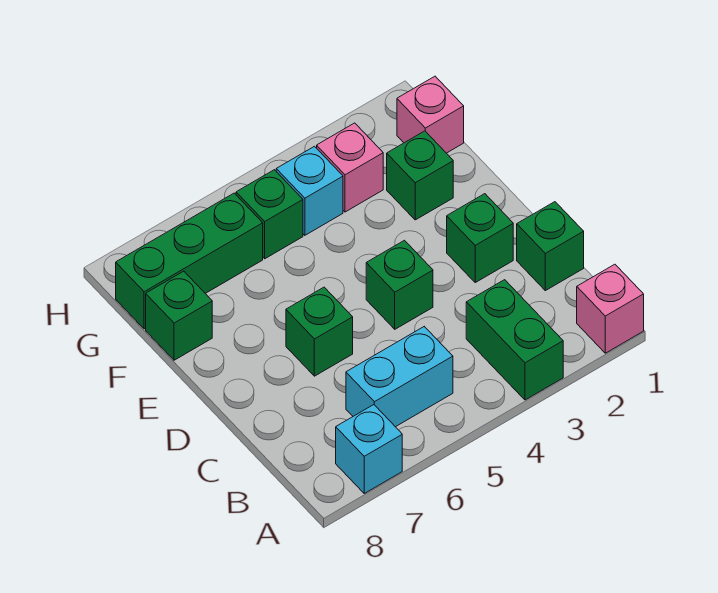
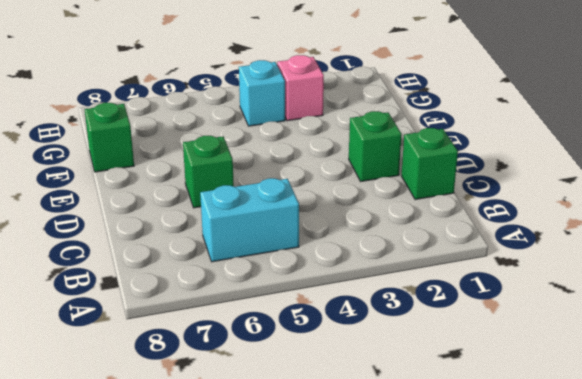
none -> pink brick A1 level 1
none -> green brick A3:B3 level 1
none -> cyan brick A7 level 1

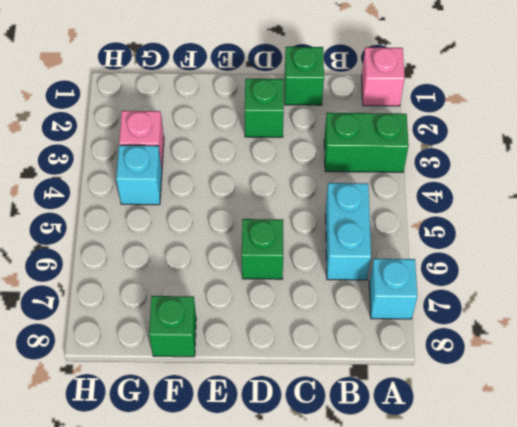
none -> green brick D4 level 1
none -> green brick F2 level 1
none -> pink brick G1 level 1

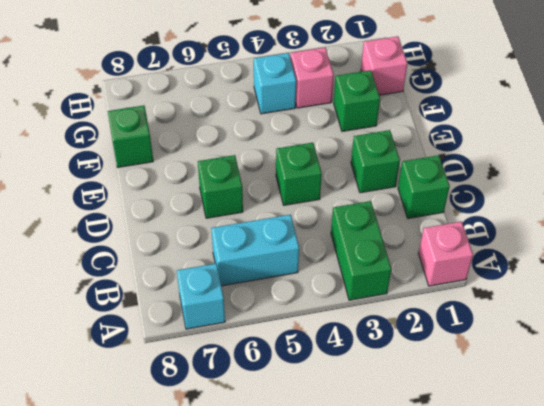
none -> green brick G5 level 1
none -> green brick G6:G8 level 1

